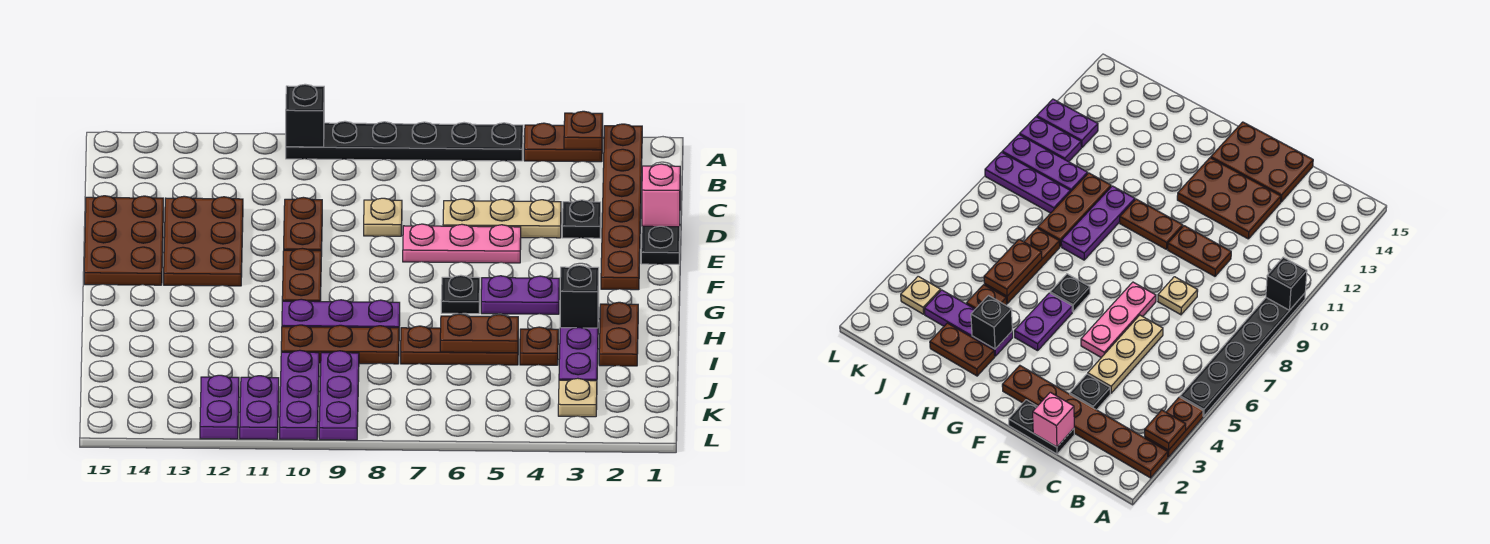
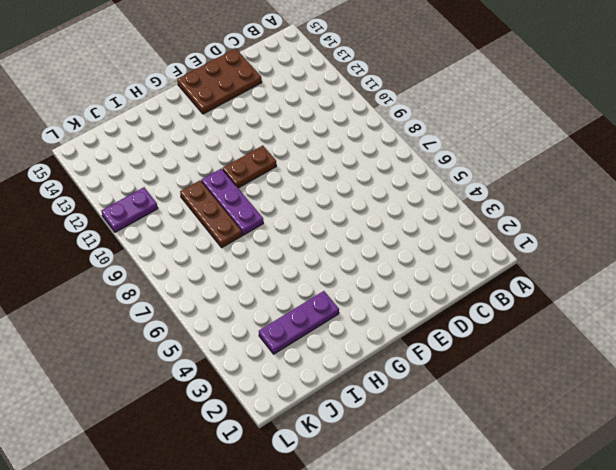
none -> brown plate A2:F2 level 1
none -> brown plate A3:A4 level 1
none -> black plate A5:A10 level 1
none -> black plate D1:E1 level 1

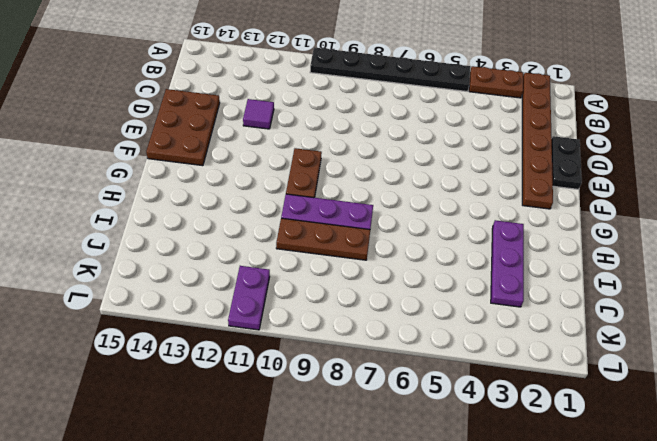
purple tile D12 level 1 -> brown plate D12:F13 level 1
none -> black plate D3 level 1
none -> tan plate D4:D6 level 1
none -> tan plate D8 level 1
none -> brown plate D10:E10 level 1

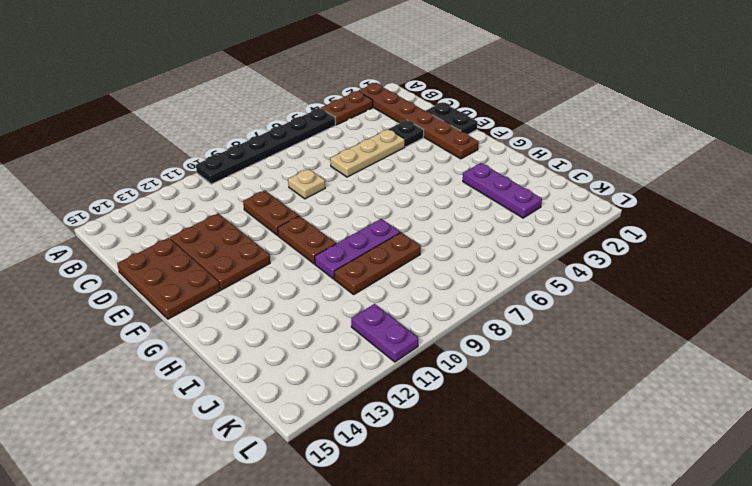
none -> pink plate E5:E7 level 1
none -> purple plate G4:G5 level 1
none -> black plate G6 level 1
none -> brown plate H2:I2 level 1

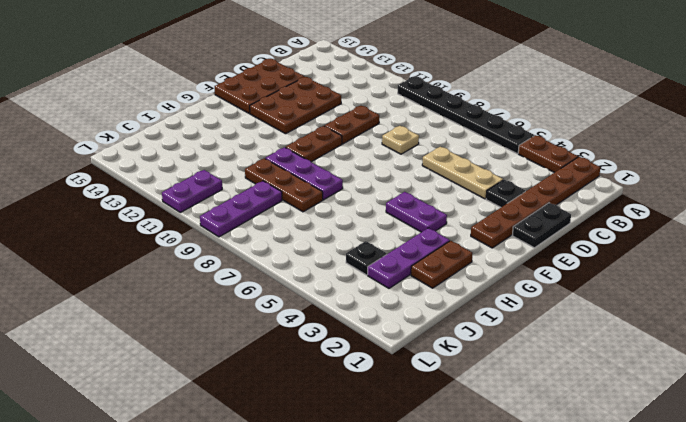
black plate J4 level 1 -> black plate G6 level 1
none -> pink plate E5:E7 level 1
none -> brown plate I4 level 1
none -> brown plate I5:I7 level 1
none -> purple plate J10:L10 level 1

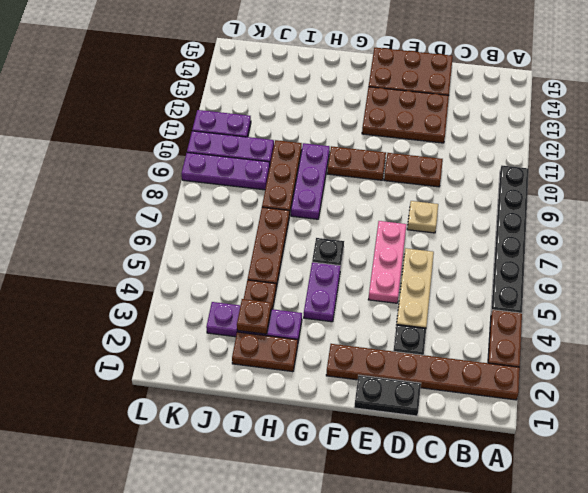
brown plate I3 level 2 -> brown plate A3 level 2
none -> tan plate K3 level 1
none -> purple plate K12:L12 level 1
none -> black brick A10 level 2
none -> pink brick D1 level 2

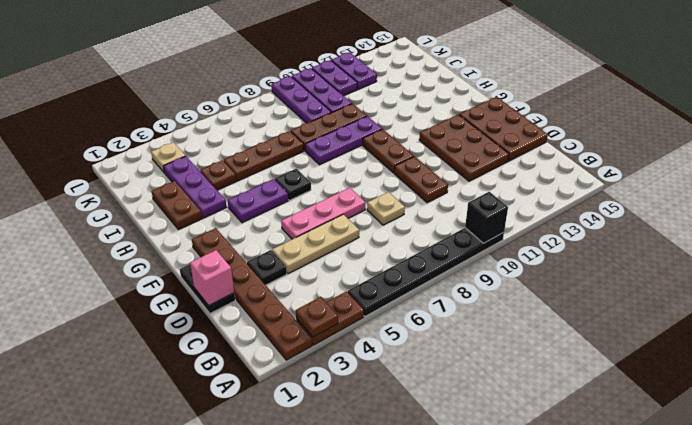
none -> black brick H3 level 2
none -> brown plate I5:I6 level 2

